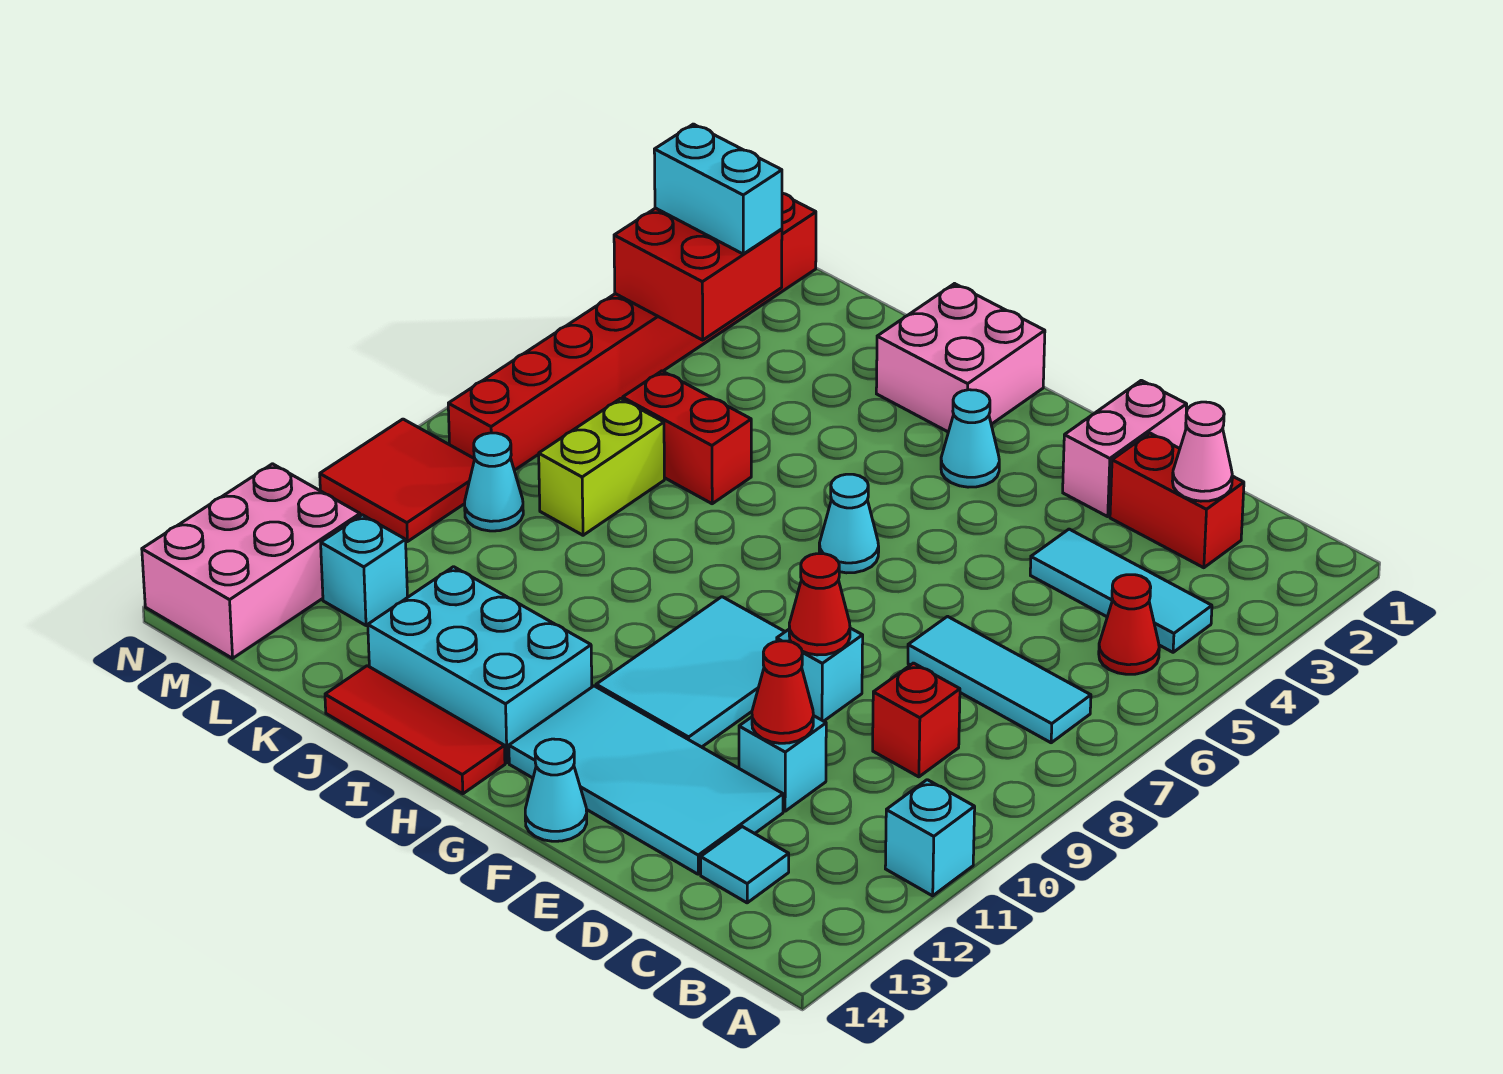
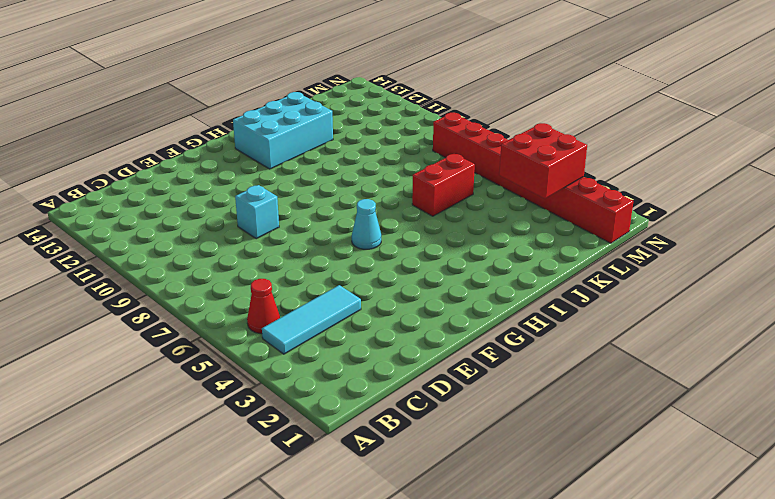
none -> cyan brick A11 level 1
none -> cyan tile B7:D7 level 1
none -> red brick C2:D2 level 1
none -> red brick C9 level 1

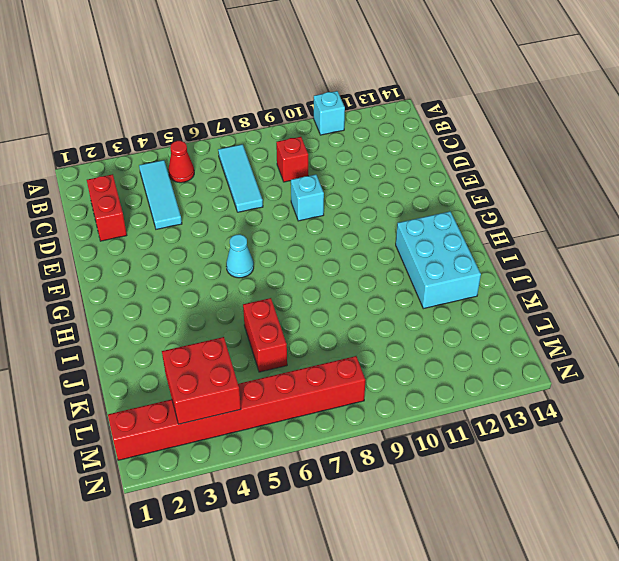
none -> cyan tile C13 level 1
none -> cyan brick D11 level 1
none -> cyan tile D12:G13 level 1
none -> pink brick E1:E2 level 1

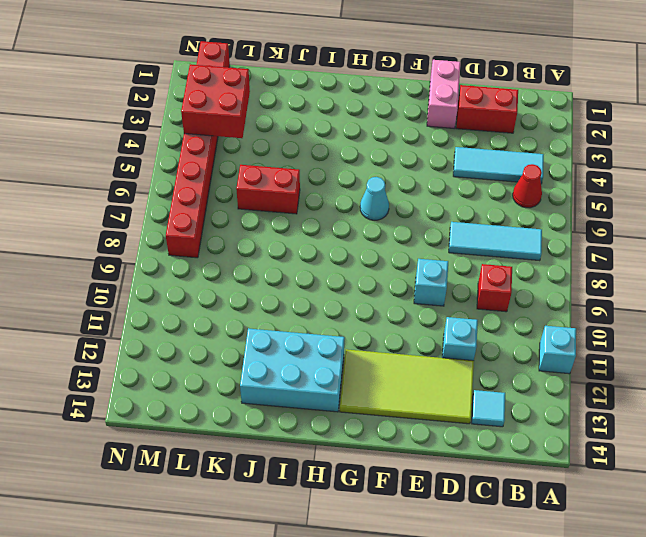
lime tile D12:G13 level 1 -> cyan tile D12:G13 level 1
none -> cyan tile F9:G11 level 1
none -> cyan cone F14 level 1
none -> cyan cone G3 level 1
none -> pink brick H1:I2 level 1

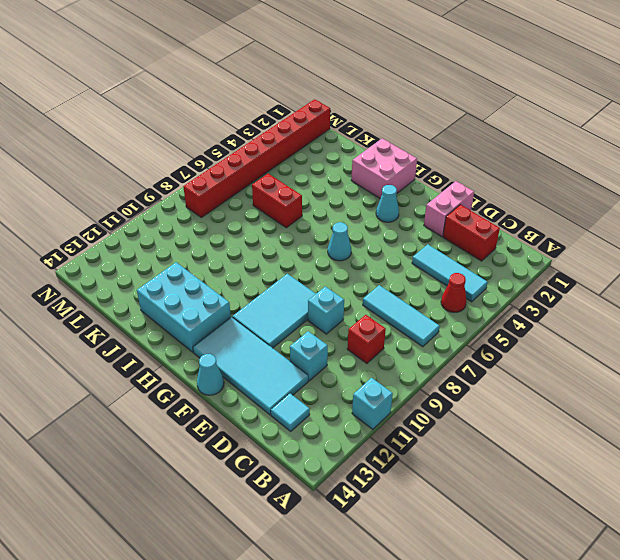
none -> red tile H14:J14 level 1
none -> lime brick K7:K8 level 1
none -> cyan cone L9 level 1
none -> cyan brick L12 level 1

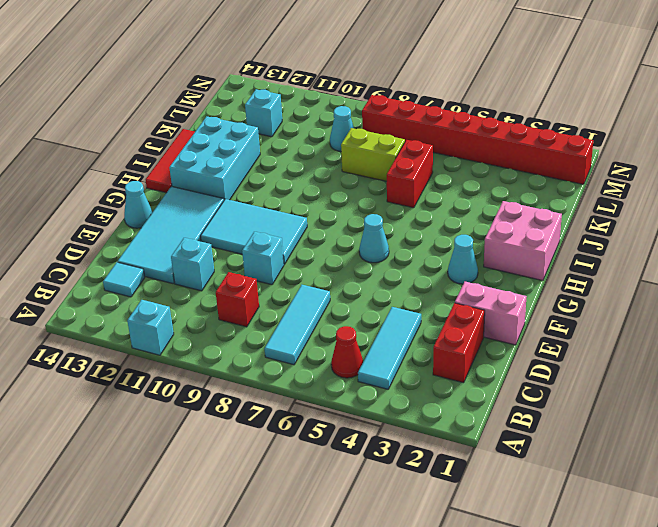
none -> red tile M9:N10 level 1
none -> pink brick M12:N14 level 1
none -> pink cone C2 level 2
none -> red cone D11 level 2

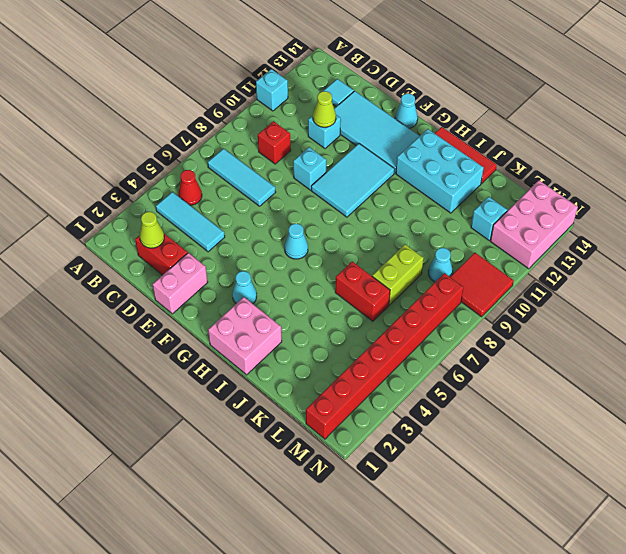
lime cone C2 level 2 -> pink cone C2 level 2
lime cone D11 level 2 -> red cone D11 level 2
none -> red cone E9 level 2
none -> red brick L3:M4 level 2
none -> cyan brick L3:M3 level 3

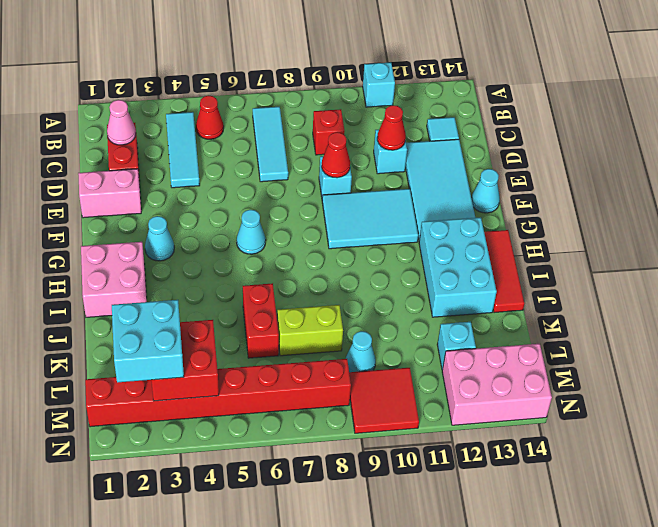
cyan brick L2:M3 level 3 -> cyan brick L3:M3 level 3

